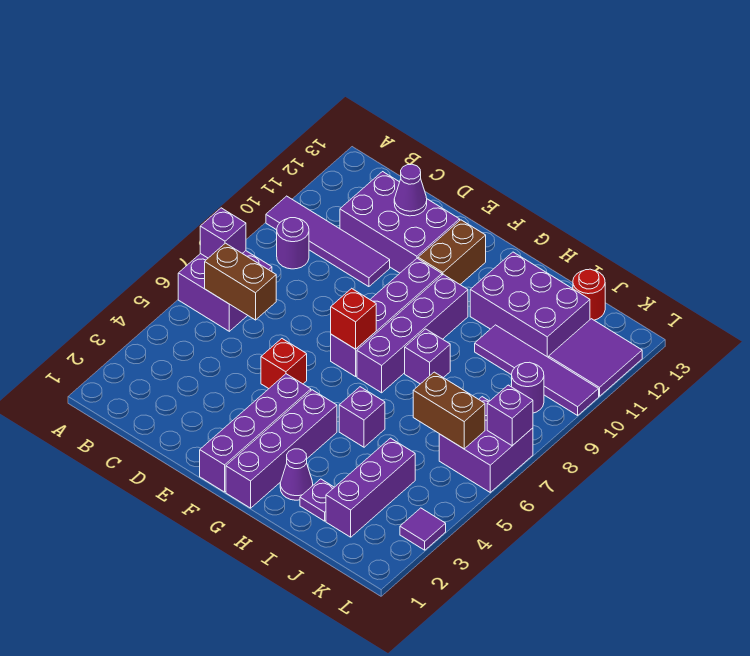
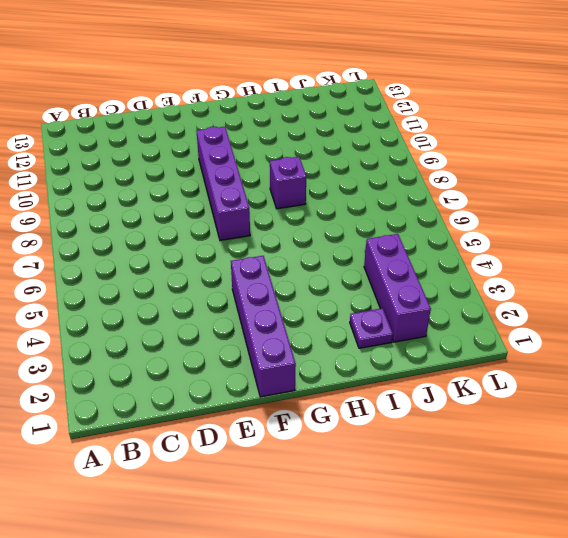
none -> purple brick A6:B7 level 1
none -> purple tile A10:D10 level 1
none -> purple round brick B9 level 1

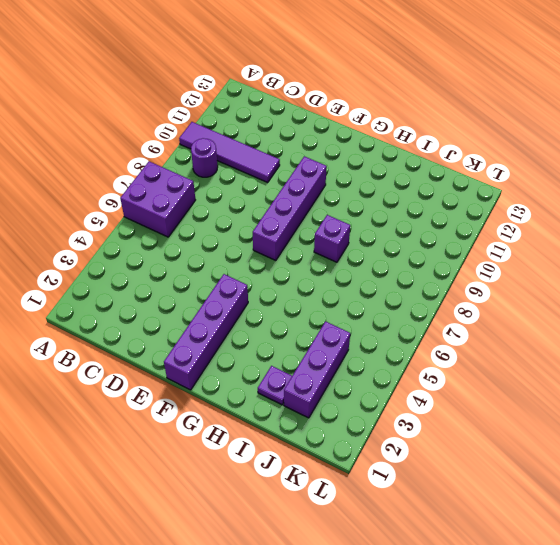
none -> purple brick C11:E12 level 1
none -> red brick E5 level 1
none -> brown brick F11:F12 level 1

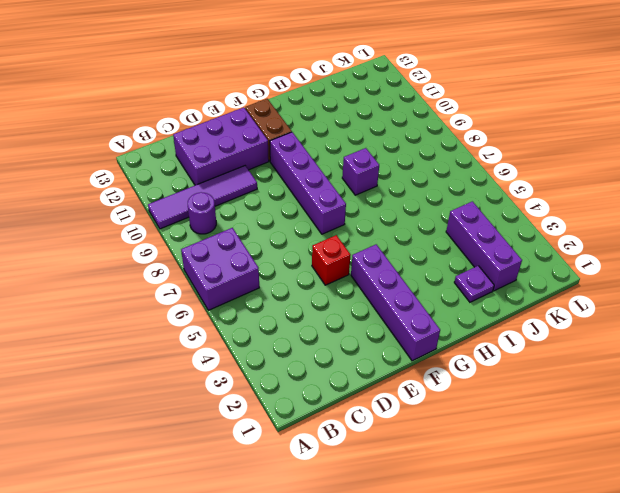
none -> purple brick G1:G4 level 1
none -> purple brick G7:G10 level 1
none -> purple cone H2 level 1

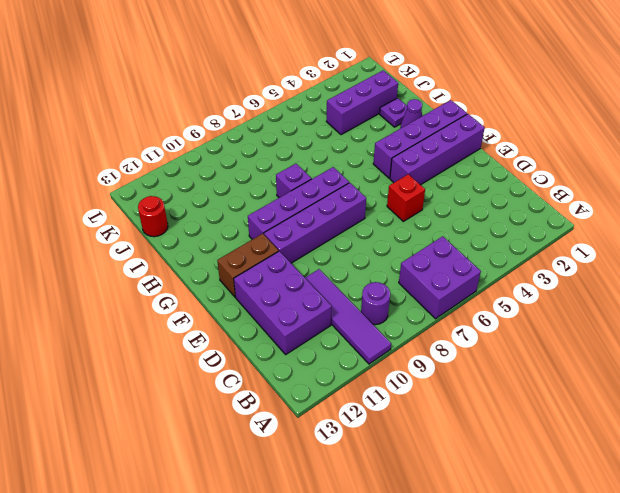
none -> purple brick H5 level 1
none -> purple brick H11:J12 level 1
none -> purple tile I10:L10 level 1

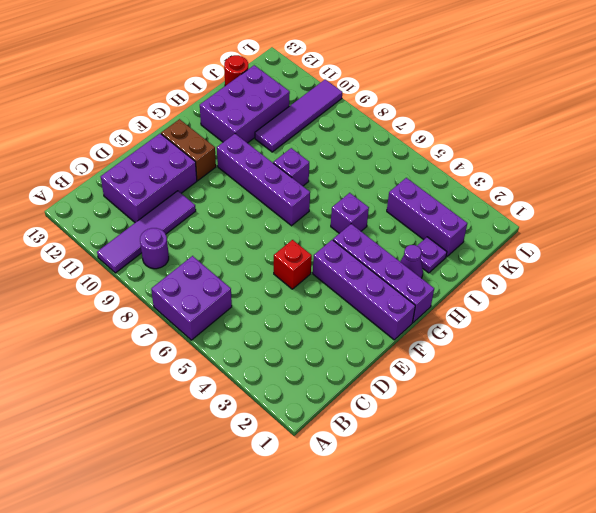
none -> purple brick F7:F10 level 1
none -> purple brick K6:L7 level 1
none -> purple round brick K9 level 1

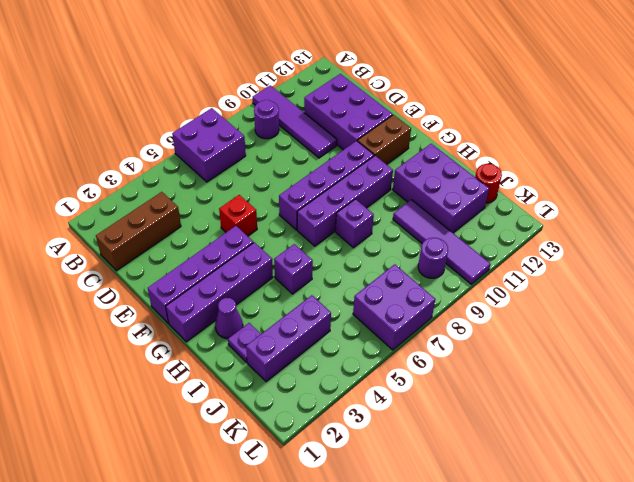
brown brick C1:C3 level 1 -> none
none -> purple tile K11:L12 level 1
none -> purple tile L3 level 1
none -> purple brick A7 level 2

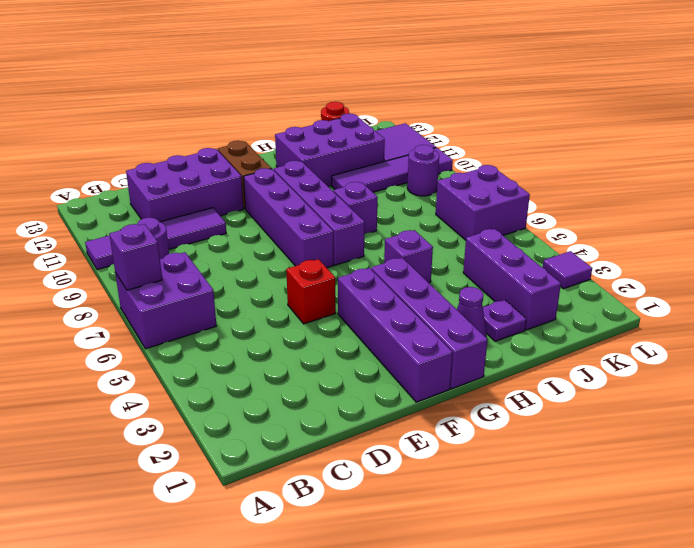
none -> brown brick B6:C6 level 2
none -> purple cone D12 level 2
none -> red brick F7 level 2

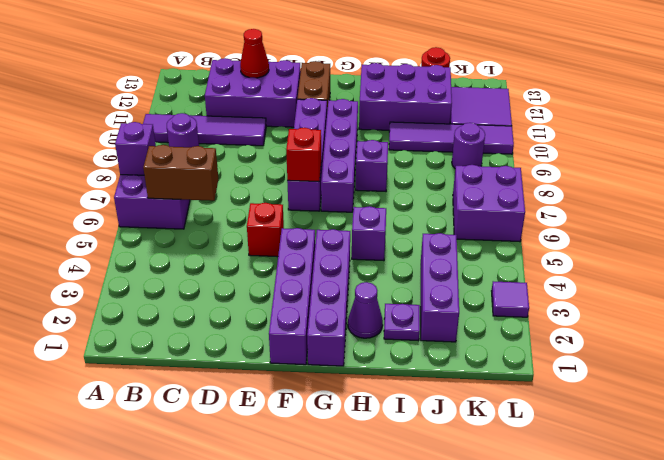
red cone D12 level 2 -> purple cone D12 level 2
none -> brown brick J6:K6 level 2
none -> purple brick L7 level 2

